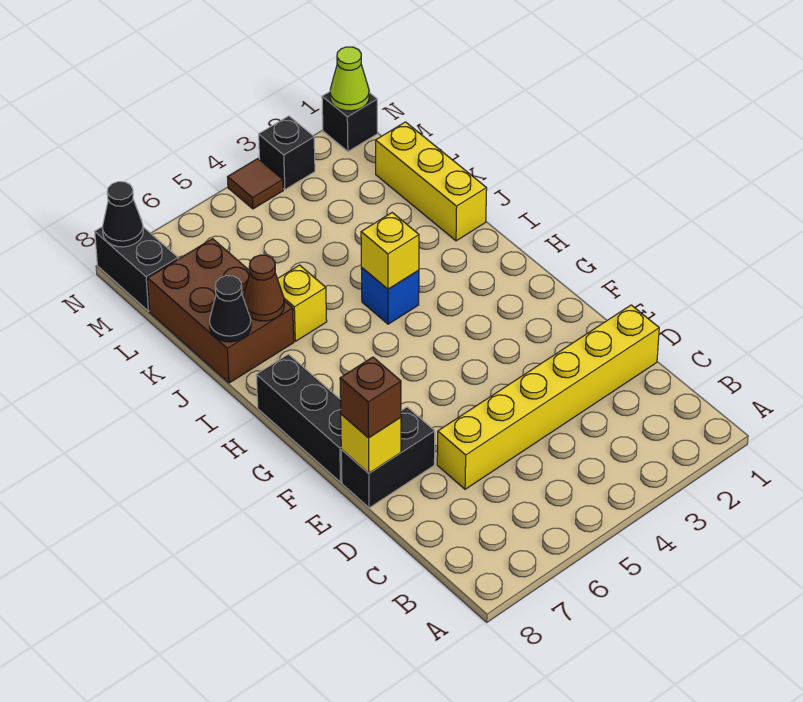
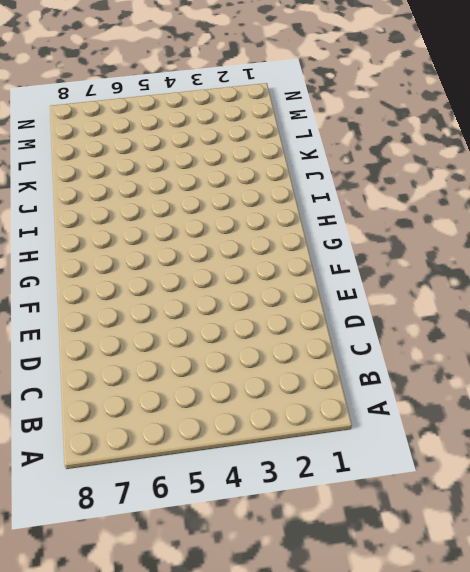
none -> yellow brick D1:D6 level 1
none -> black brick E7:E8 level 1
none -> black brick F8:H8 level 1

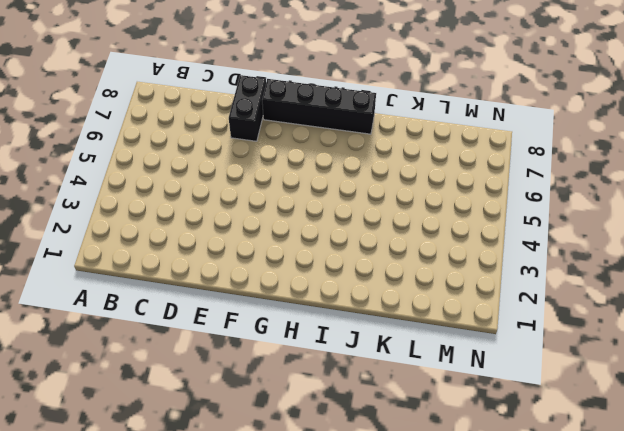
black brick F8:I8 level 1 -> black brick F8:H8 level 1
none -> yellow brick D1:D6 level 1
none -> blue brick I4 level 1
none -> yellow brick J1:L1 level 1

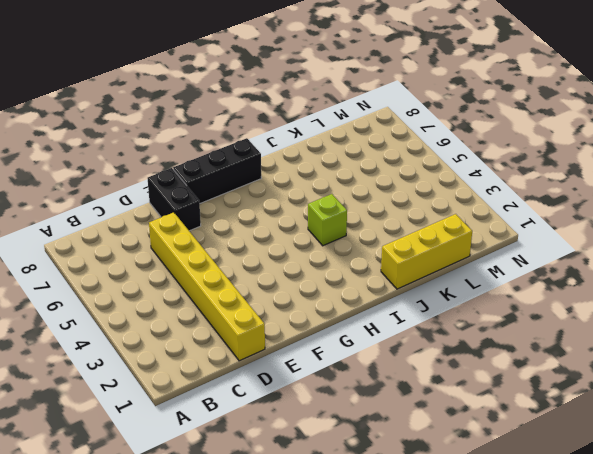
lime brick I4 level 1 -> blue brick I4 level 1
none -> yellow brick J6 level 1
none -> brown brick J7:L8 level 1
none -> black brick M8:N8 level 1

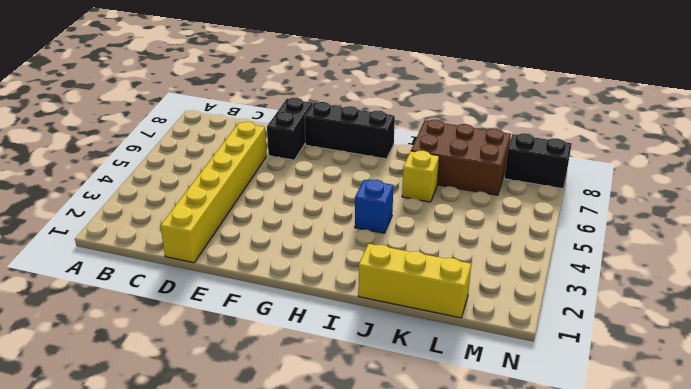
none -> black brick N1 level 1
none -> black brick N3 level 1
none -> brown tile N4 level 1

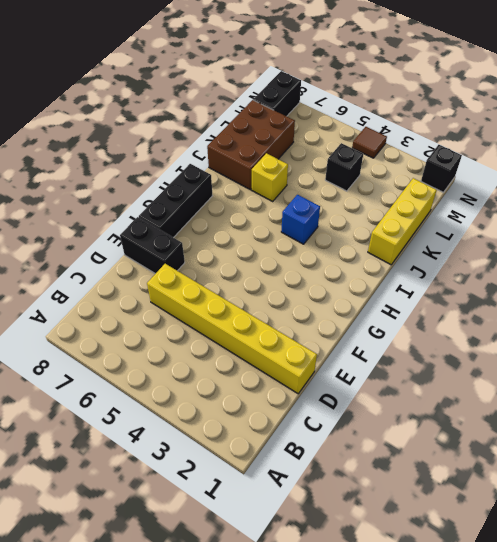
black brick L4 level 1 -> black brick N3 level 1
none -> yellow brick E8 level 2
none -> yellow brick I4 level 2
none -> brown cone J7 level 2

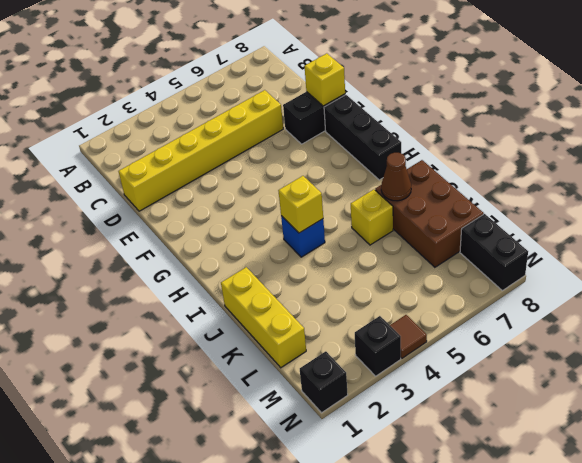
none -> black cone J8 level 2
none -> lime cone N1 level 2
none -> black cone N8 level 2

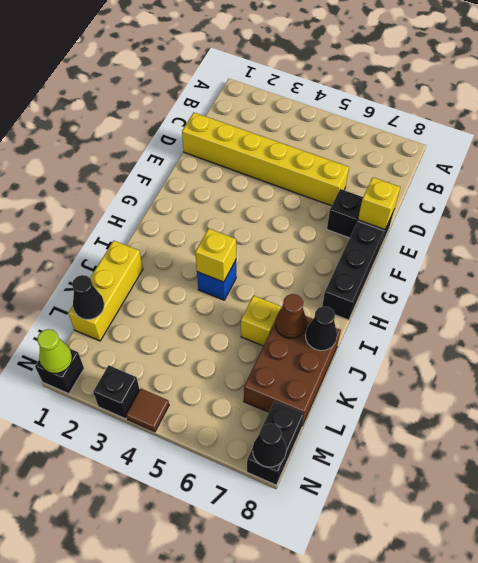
black cone L1 level 2 -> none
none -> brown brick E8 level 3

